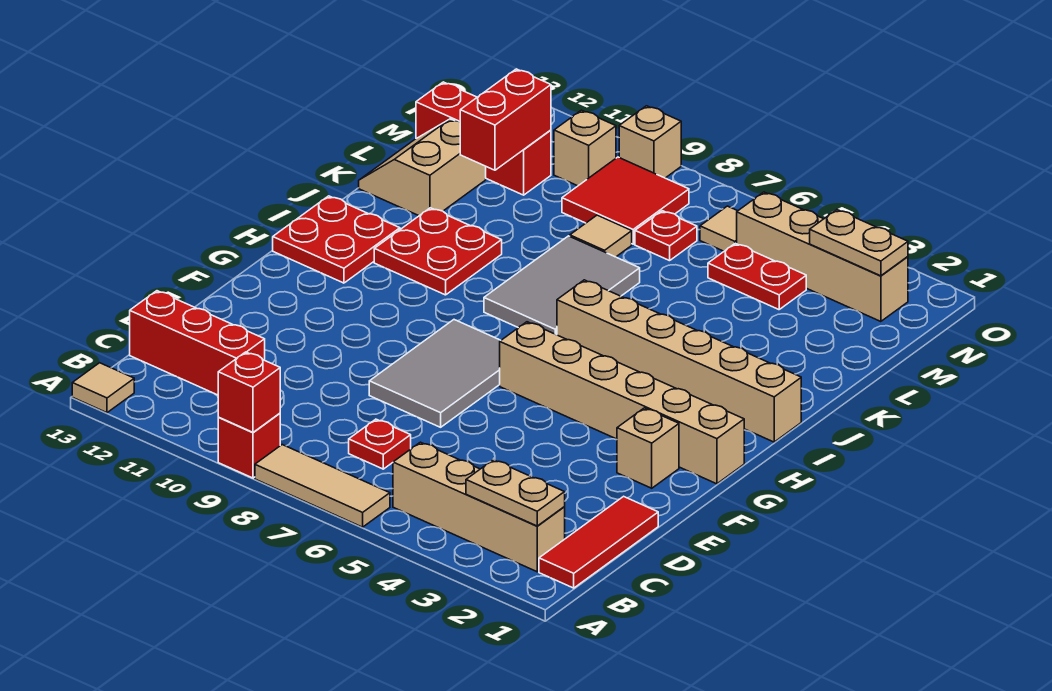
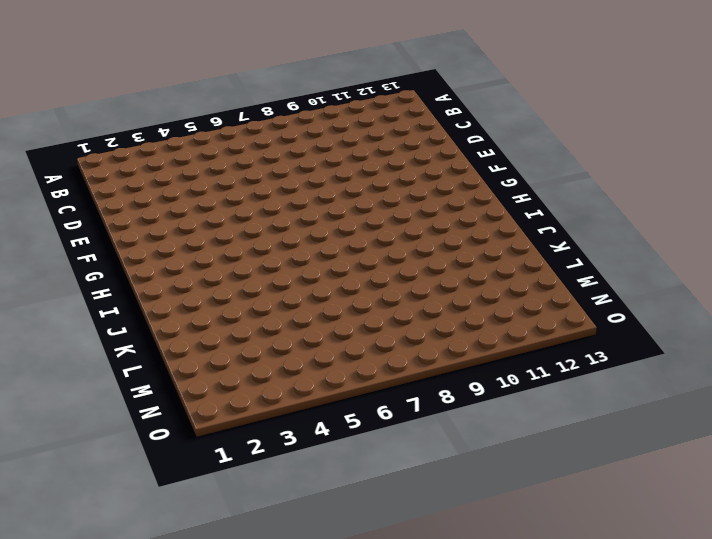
none -> tan tile A6:A8 level 1
none -> red brick A9 level 1
none -> tan tile A13 level 1

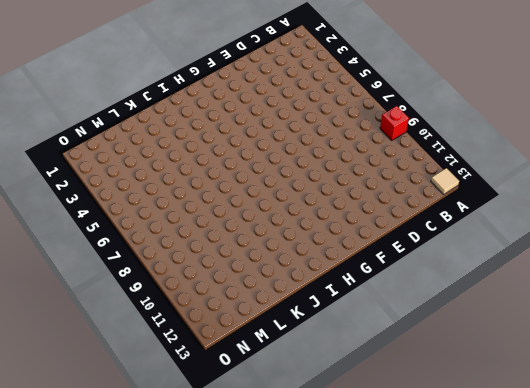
none -> tan tile A6:A8 level 1
none -> red tile B1:D1 level 1
none -> tan brick B2:B5 level 1

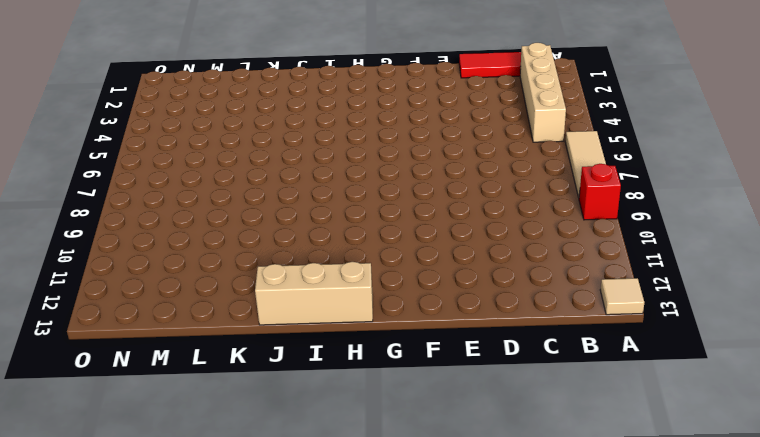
tan brick H13:J13 level 1 -> red plate H12:I13 level 1
none -> red plate C7 level 1
none -> red brick C11:C13 level 1
none -> grey tile E7:G8 level 1

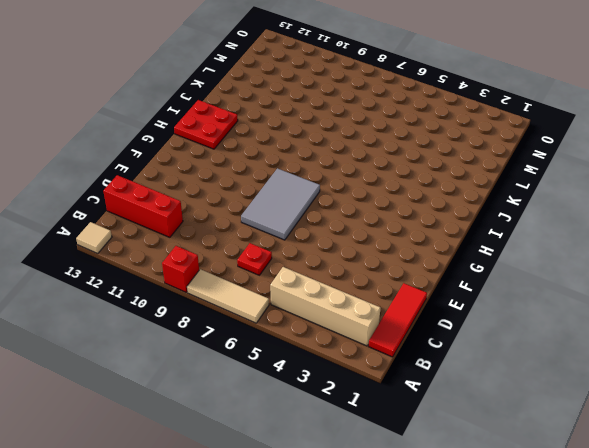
none -> tan brick F2 level 1
none -> tan brick G1:G6 level 1
none -> tan brick I1:I6 level 1

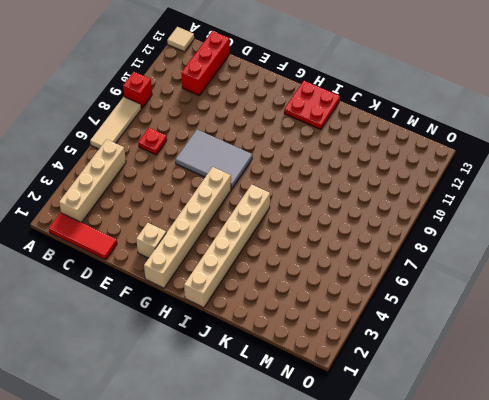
none -> grey tile I7:K8 level 1
none -> red plate I10:J11 level 1
none -> tan slope K12:L13 level 1 top 12

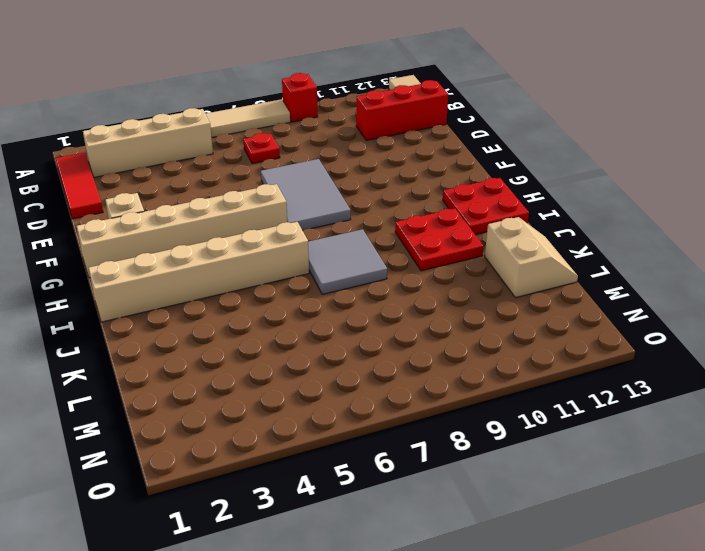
grey tile I7:J8 level 1 -> grey tile I7:K8 level 1
none -> tan tile L8 level 1
none -> red plate M4:M5 level 1
none -> red plate M7 level 1

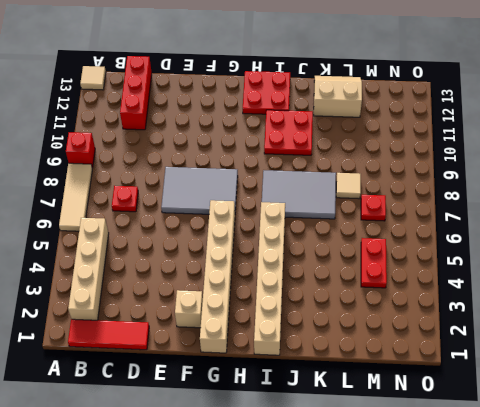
none -> red tile M8:N9 level 1
none -> red brick M11:M13 level 1
none -> tan brick N2:N5 level 1

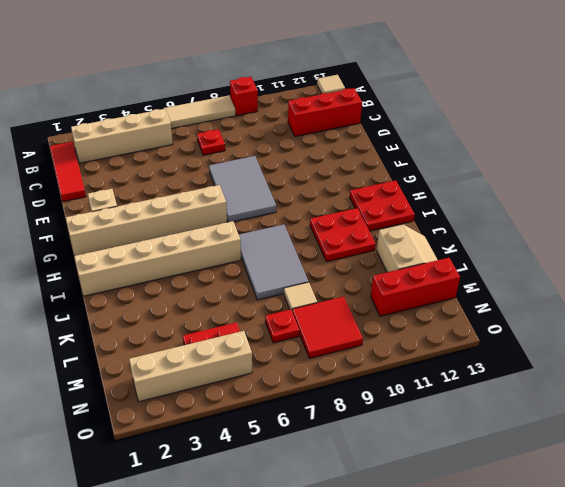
none -> tan tile N6 level 1
none -> tan brick N10 level 1
none -> tan brick O9 level 1

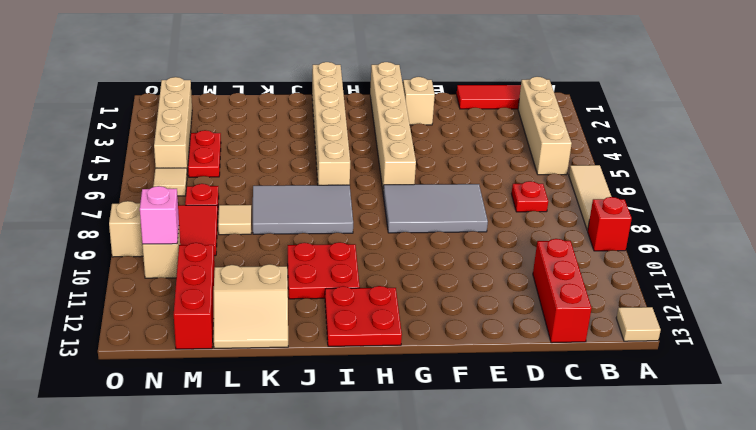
pink brick N10 level 2 -> none
none -> red brick A9 level 2
none -> tan plate B2:B3 level 2
none -> red brick L11:M11 level 2

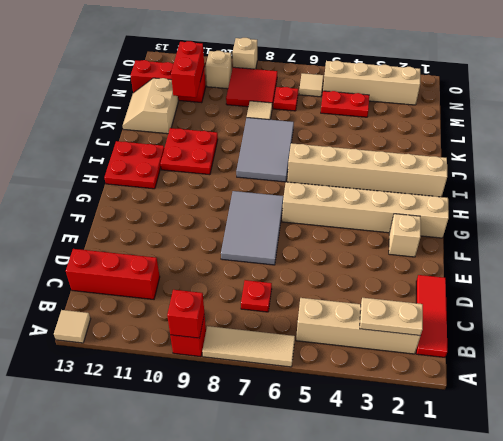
none -> tan plate N2:N3 level 2

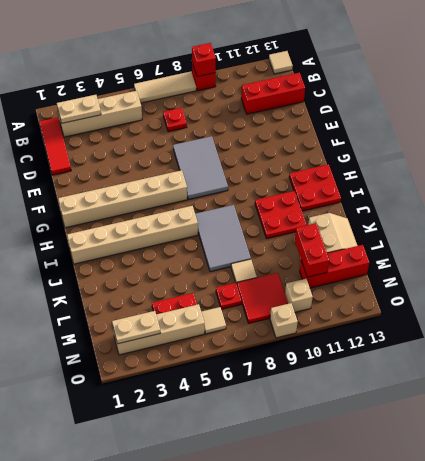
none -> tan brick F2 level 1

